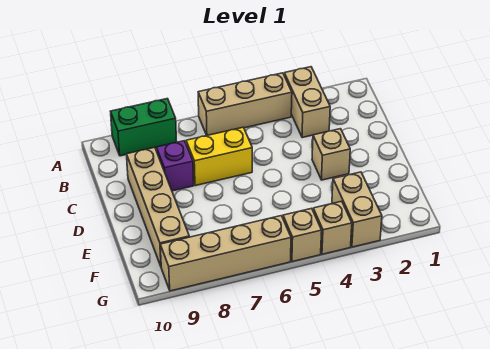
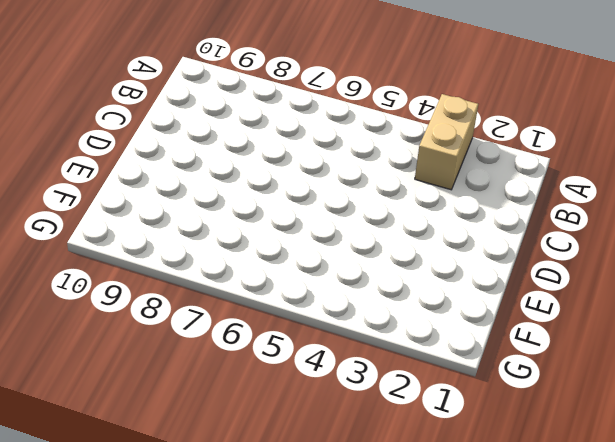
none -> tan brick A4:A6 level 1
none -> green brick A8:A9 level 1

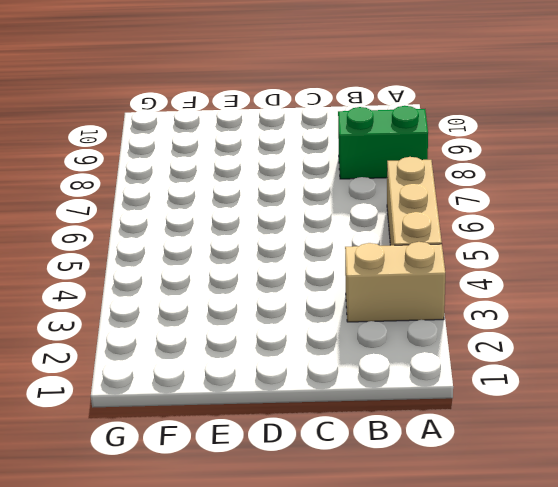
green brick A8:B8 level 1 -> green brick A8:A9 level 1
none -> yellow brick C6:C7 level 1
none -> purple brick C8 level 1

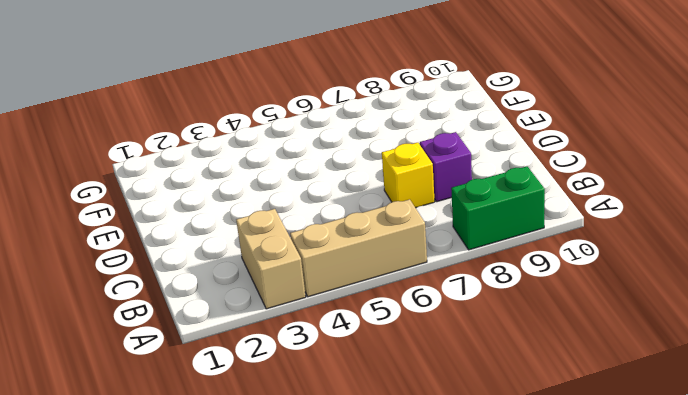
yellow brick C7 level 1 -> yellow brick C6:C7 level 1
none -> tan brick C9:F9 level 1
none -> tan brick D3 level 1

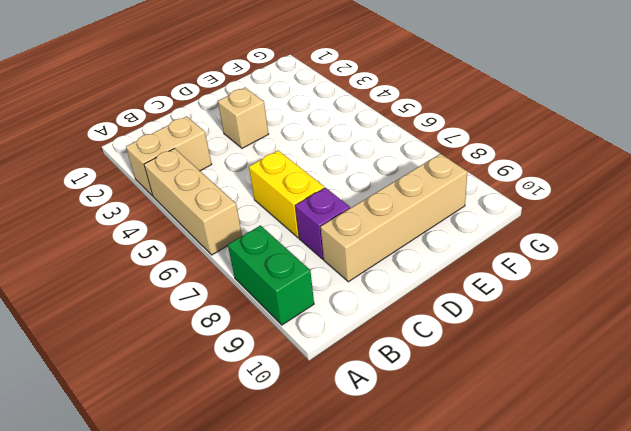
none -> tan brick F3:G3 level 1
none -> tan brick G4 level 1

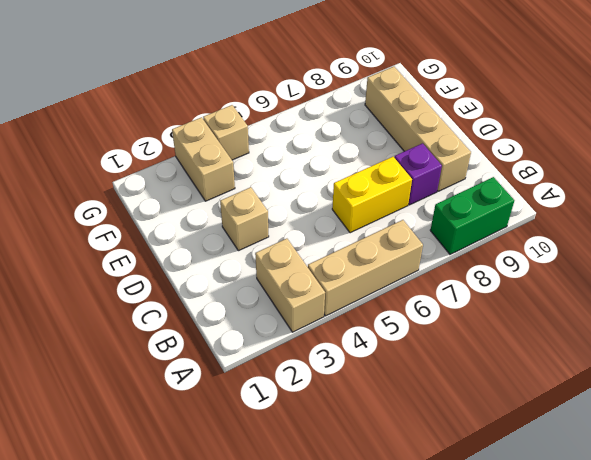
none -> tan brick G5 level 1
none -> tan brick G6:G9 level 1

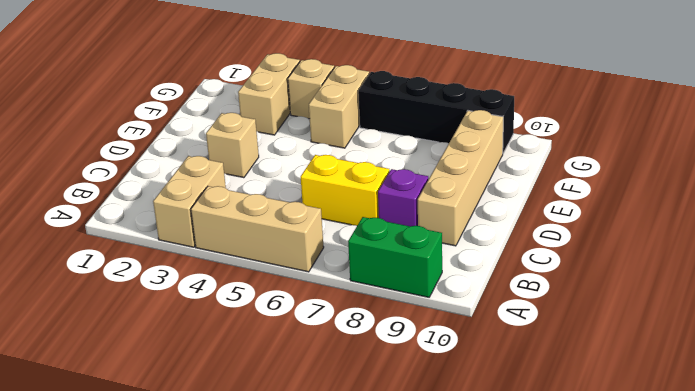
tan brick F5:G5 level 1 -> tan brick G5 level 1
black brick G6:G9 level 1 -> tan brick G6:G9 level 1

